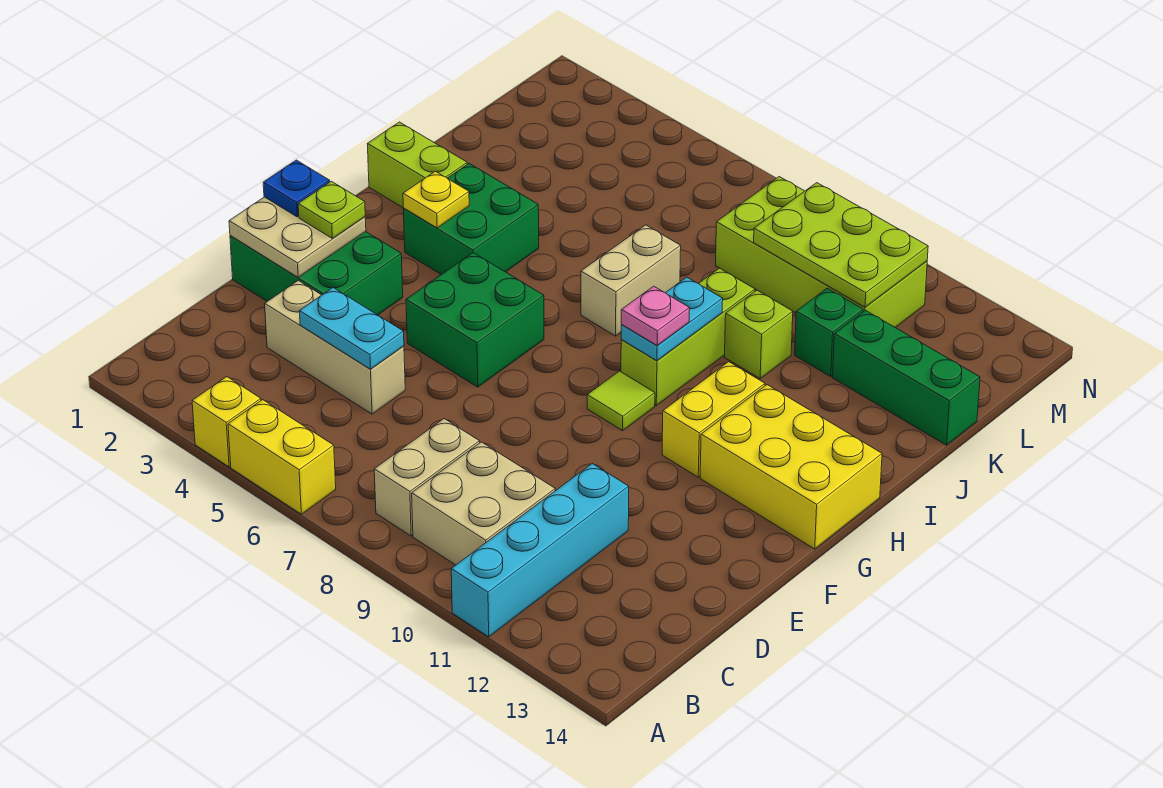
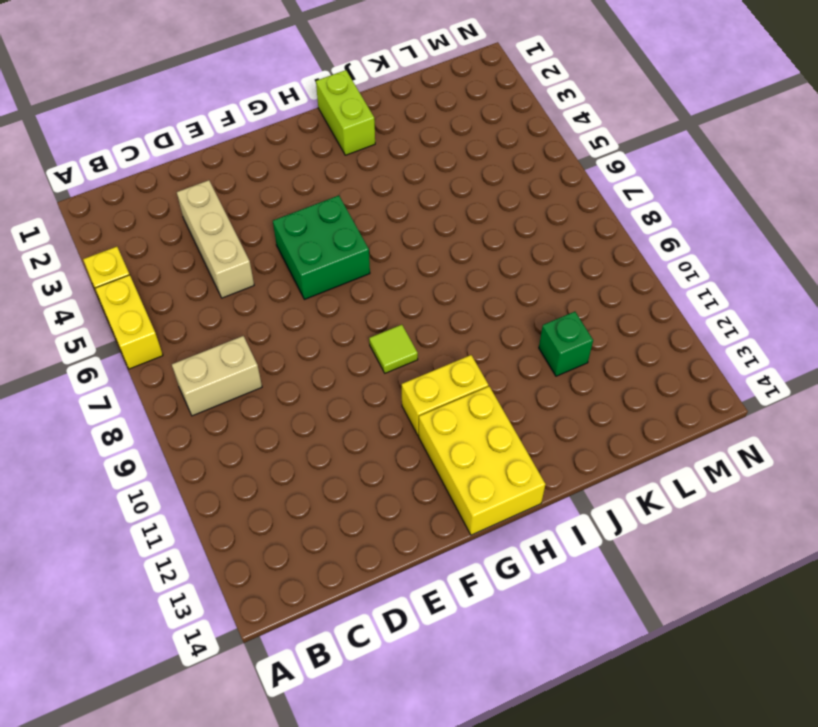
none -> cyan brick A11:D11 level 1
none -> tan brick B9:C10 level 1
none -> green brick E1:F3 level 1

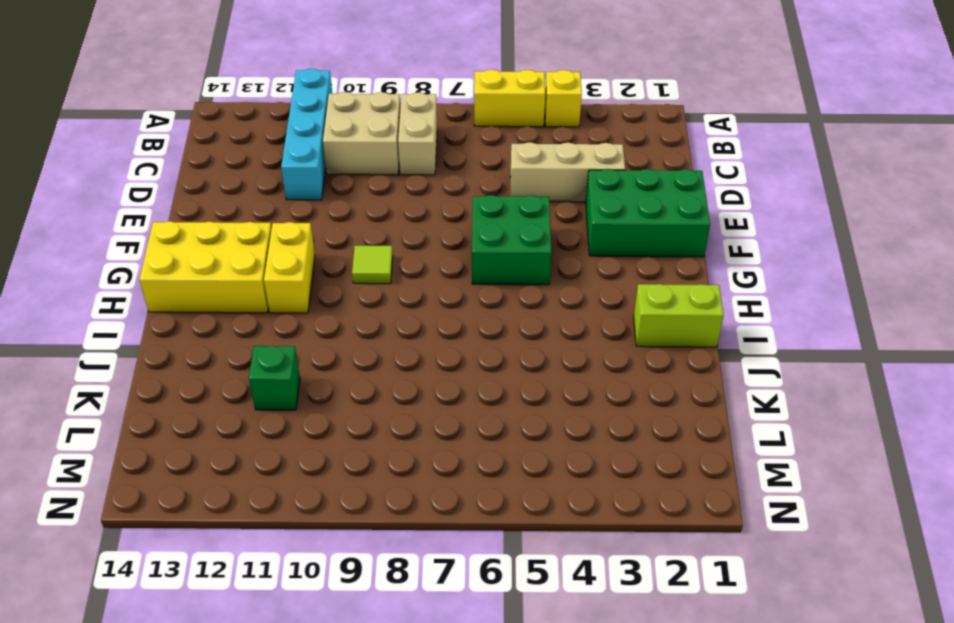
none -> green brick H3:I4 level 1
none -> lime brick H9:J9 level 1
none -> tan brick I7:J7 level 1

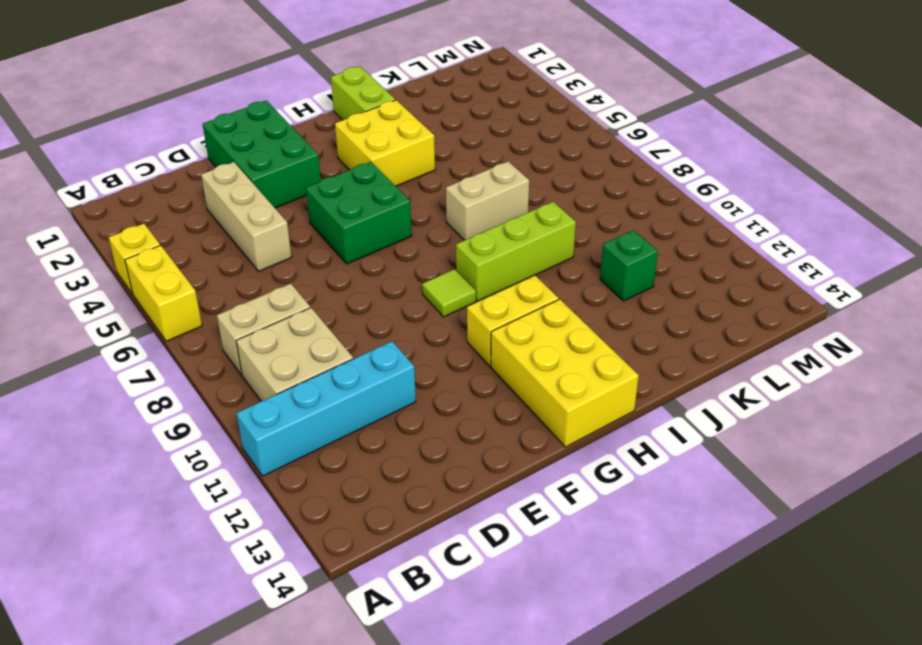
yellow brick H3:I4 level 1 -> green brick H3:I4 level 1
none -> lime brick J10 level 1
none -> green brick K12:K14 level 1
none -> lime brick L8:M11 level 1

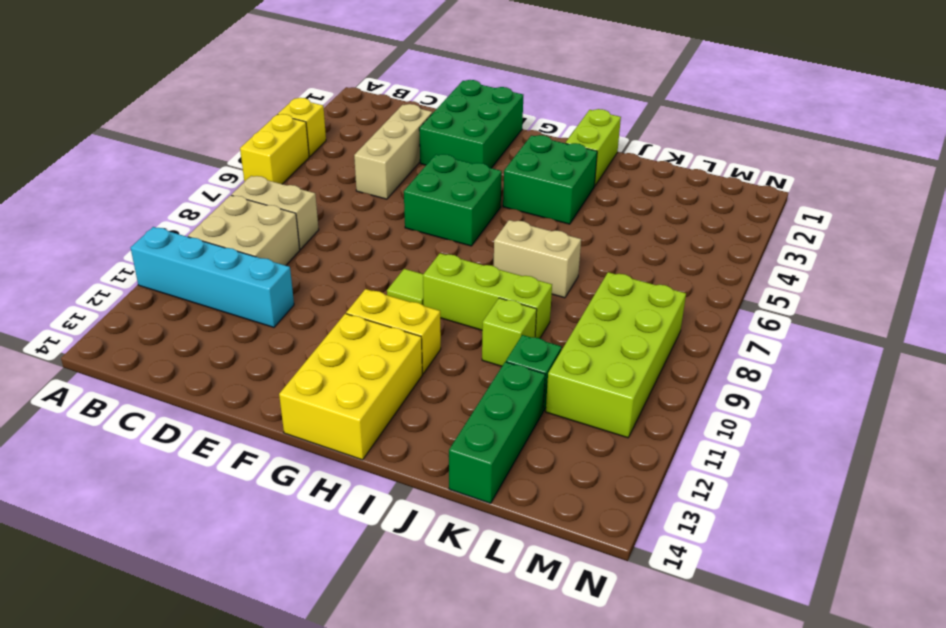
none -> cyan plate D4:D5 level 2
none -> tan plate E1:F2 level 2
none -> yellow plate H3 level 2

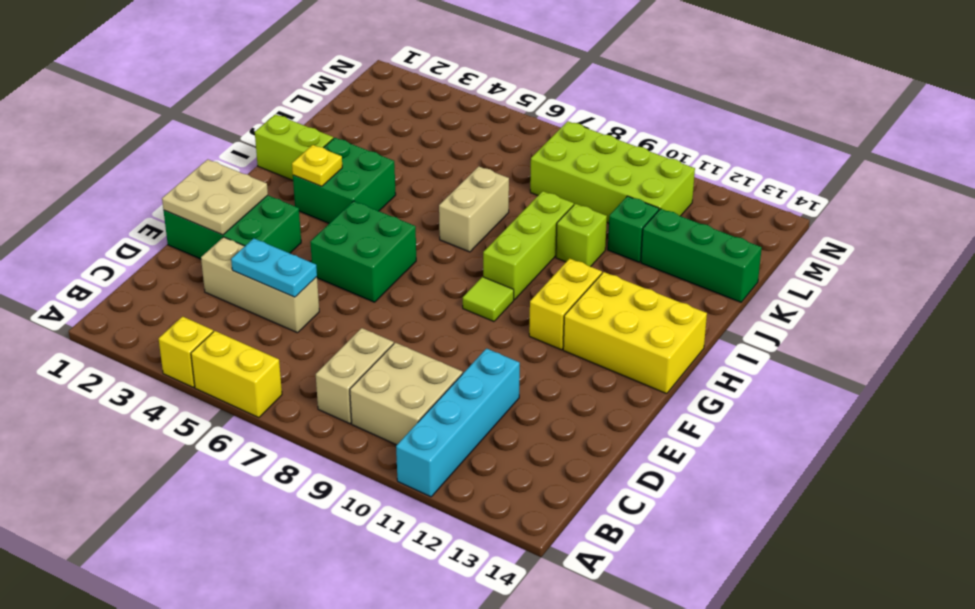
none -> cyan plate H9:I9 level 2
none -> lime plate L9:M11 level 2
none -> blue plate F1 level 3

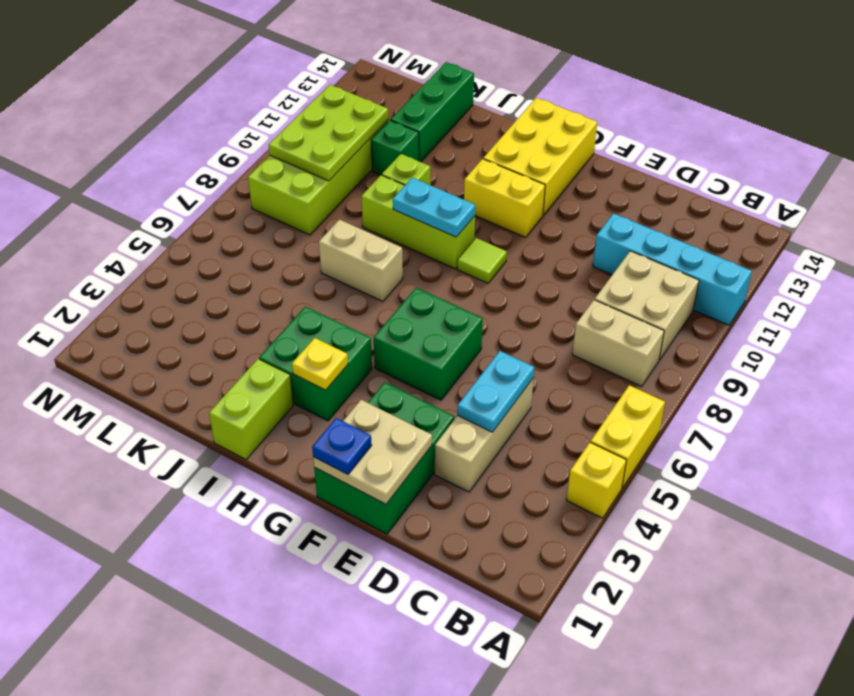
none -> lime plate F2 level 3
none -> pink plate H9 level 3

